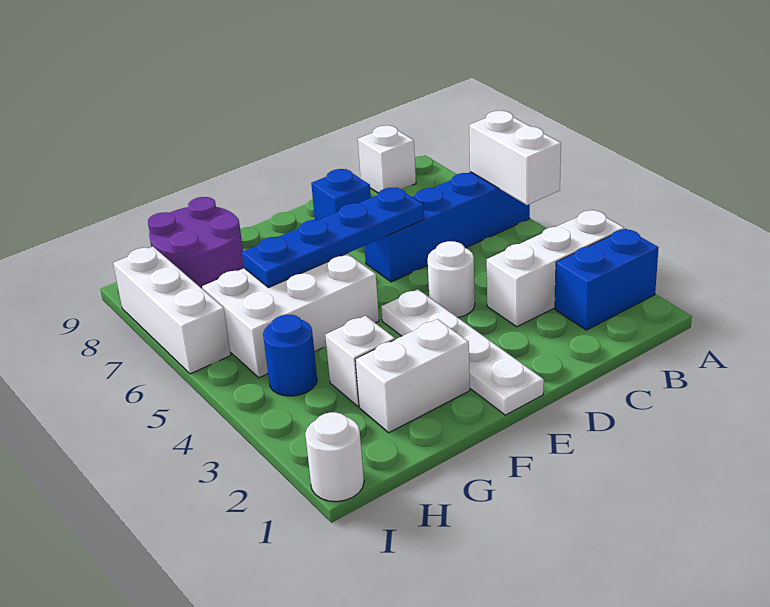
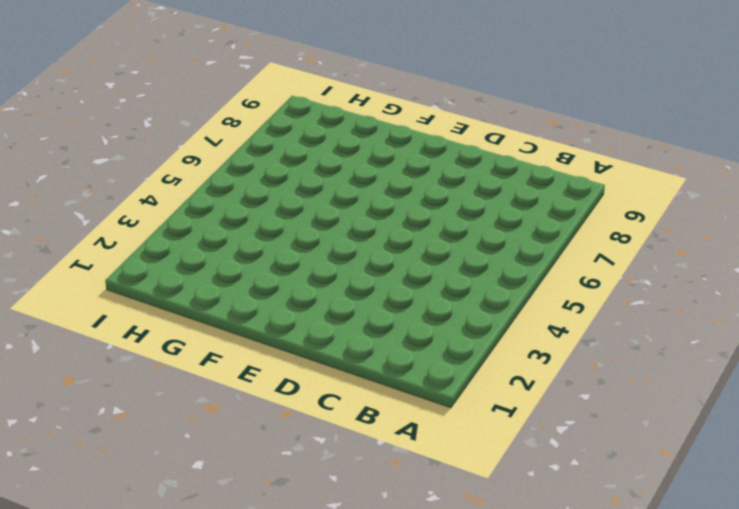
none -> blue brick A2:B2 level 1
none -> white brick A3:C3 level 1
none -> blue brick A6:D6 level 1

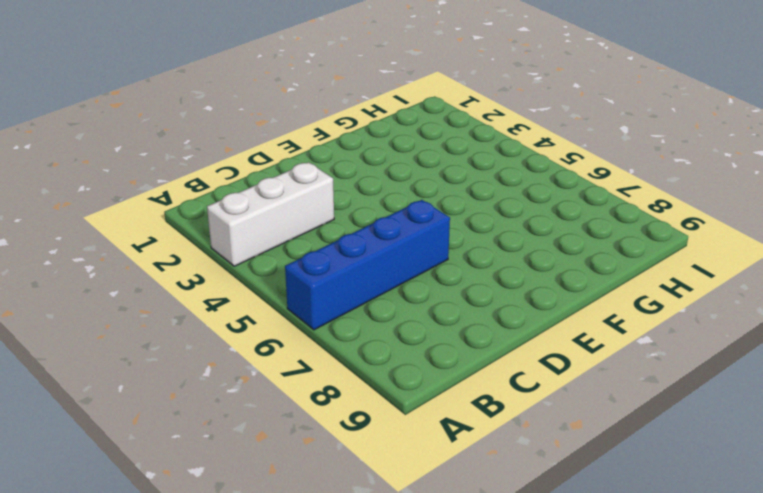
none -> blue brick A2:B2 level 1
none -> white brick B9 level 1
none -> white round brick D4 level 1

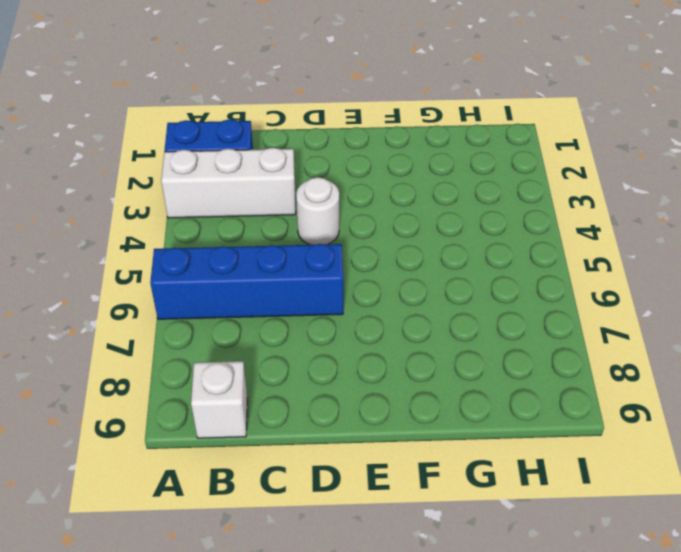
none -> blue brick D8 level 1
none -> white plate E1:E4 level 1
none -> white brick F2:G2 level 1

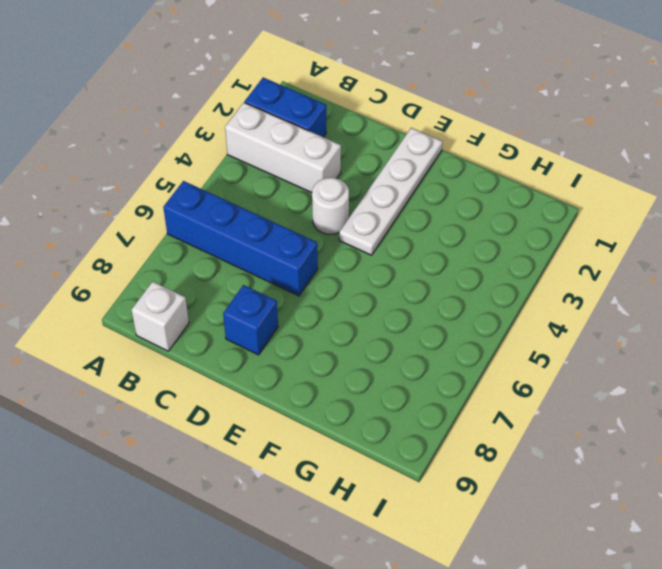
none -> white brick F2:G2 level 1
none -> white brick F5:H6 level 1
none -> white brick G3 level 1

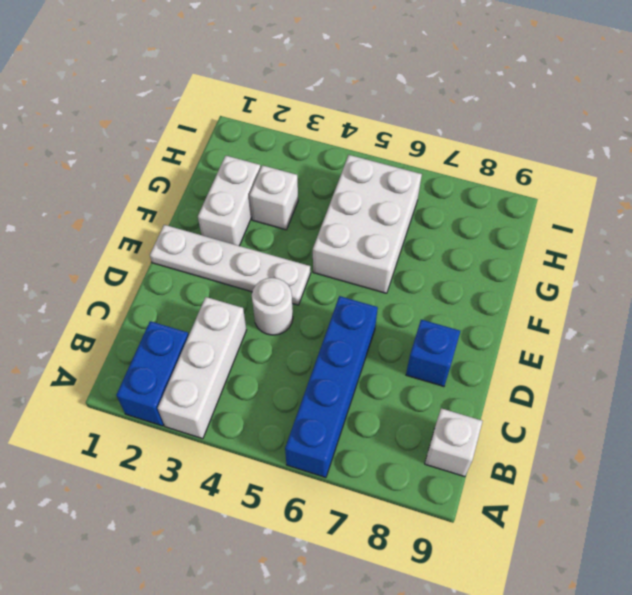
none -> purple round brick G8:H9 level 1
none -> blue round brick H4 level 1
none -> white round brick I1 level 1

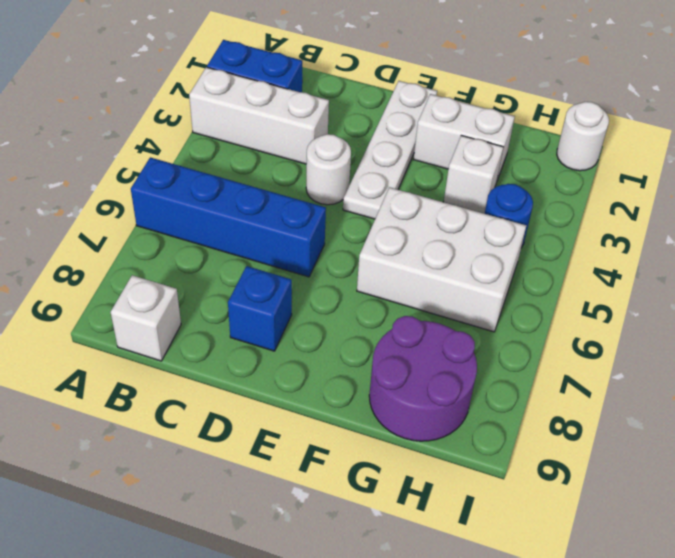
none -> white brick I6:I8 level 1
none -> white brick A5:A6 level 2
none -> blue plate D6:G6 level 2

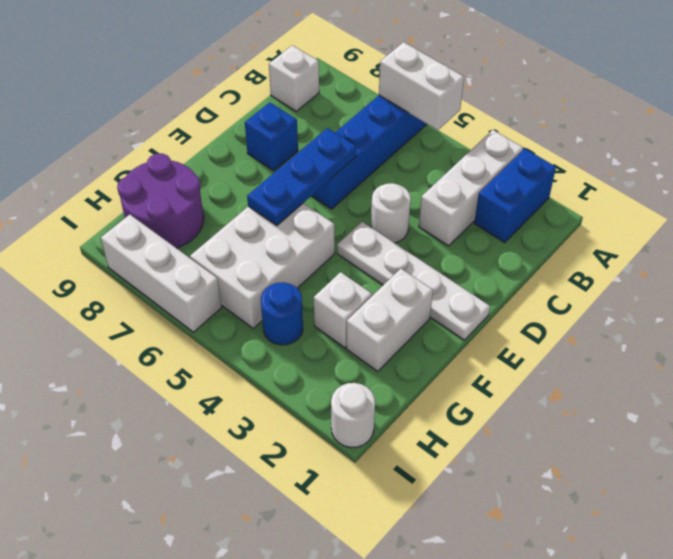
blue plate D6:F6 level 2 -> blue plate D6:G6 level 2

